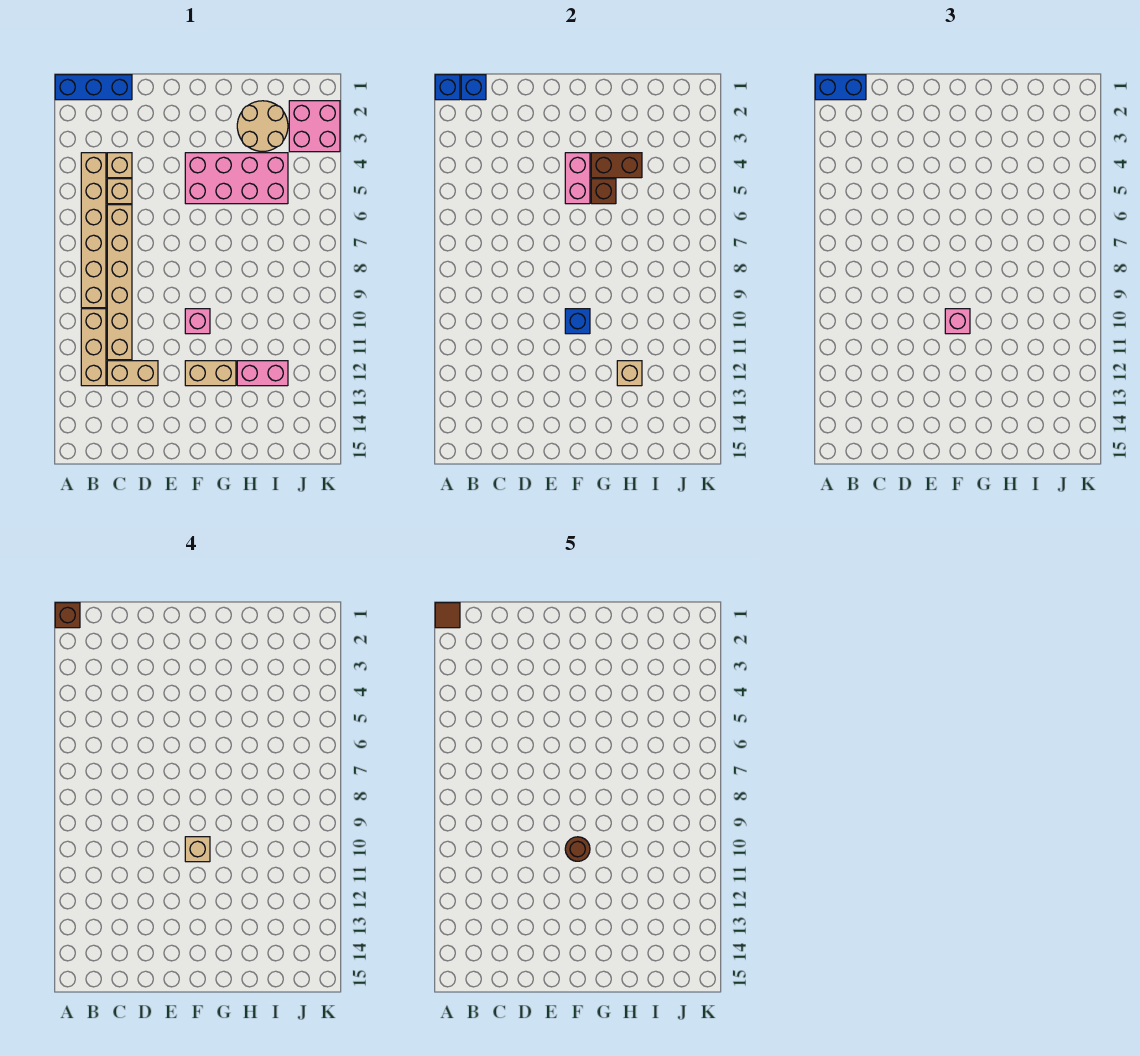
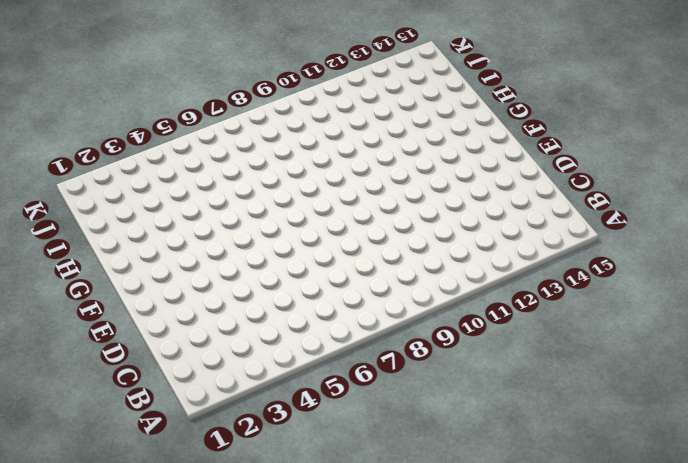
none -> blue brick A1:C1 level 1
none -> tan brick B4:B9 level 1
none -> tan brick B10:B12 level 1

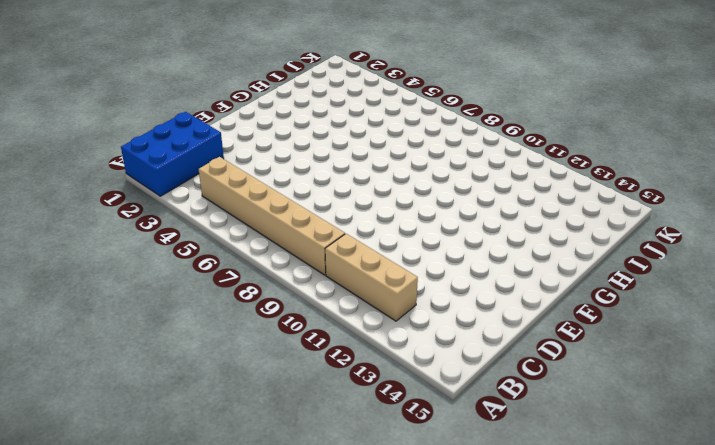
blue brick A1:C2 level 1 -> blue brick A1:C1 level 1
none -> tan brick C4 level 1
none -> tan brick C5 level 1
none -> tan brick C6:C11 level 1

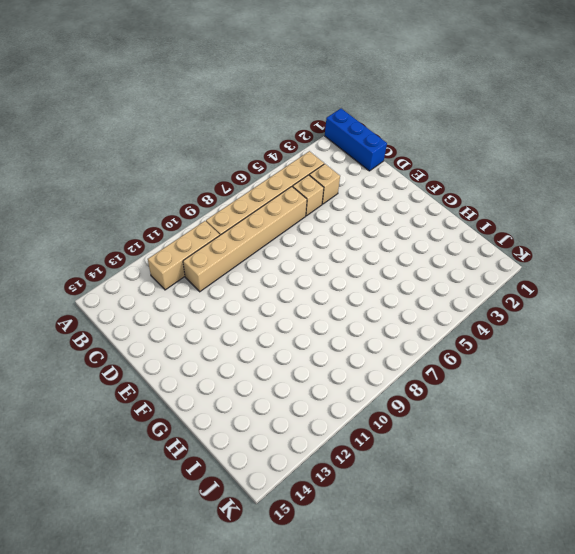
none -> tan brick C12:D12 level 1
none -> pink brick F4:I5 level 1
none -> pink brick F10 level 1

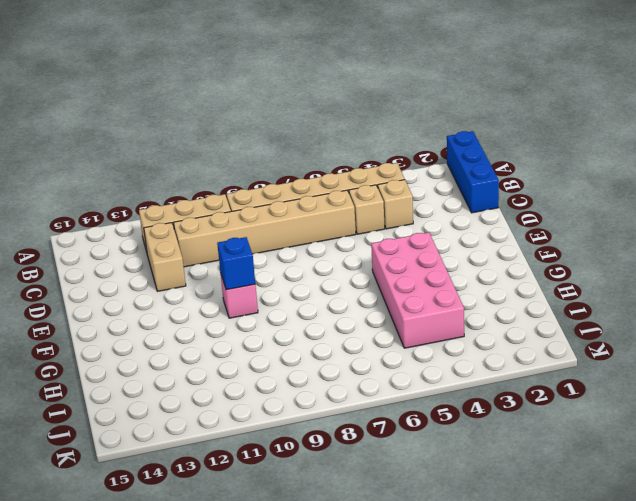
none -> tan brick F12:G12 level 1
none -> tan round brick H2:I3 level 1
none -> pink brick H12:I12 level 1

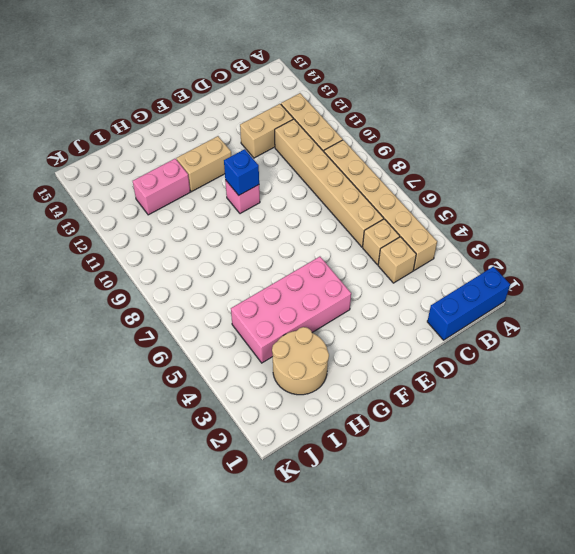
none -> pink brick J2:K3 level 1
none -> blue brick A1 level 2
none -> blue brick B1 level 2

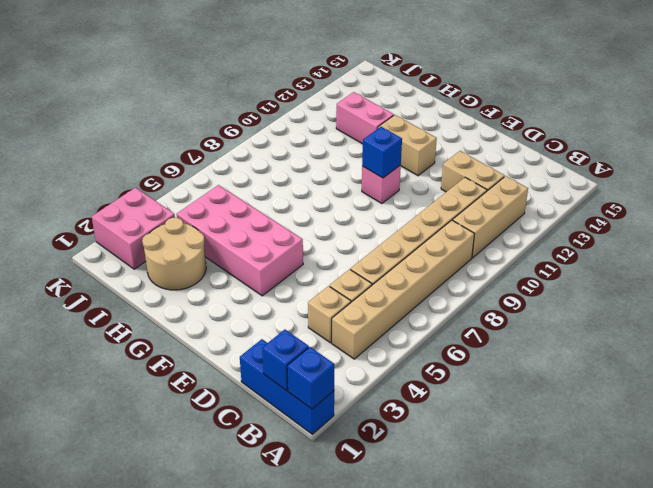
none -> pink brick F4:F5 level 2
none -> brown brick G4:H4 level 2
none -> brown brick G5 level 2

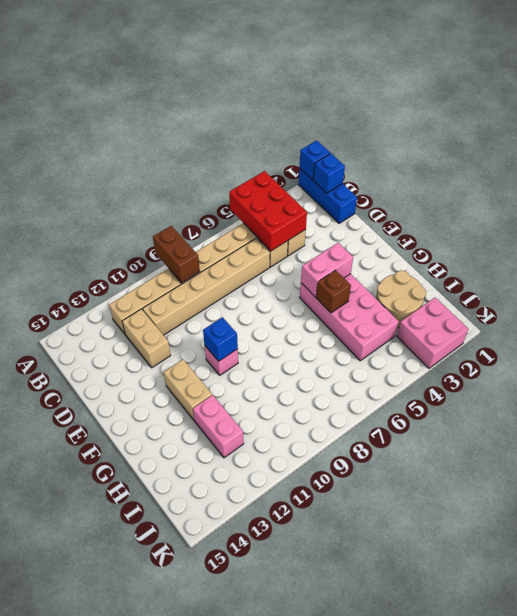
red brick A4:C5 level 2 -> none
brown brick A9:B9 level 2 -> brown brick G4:H4 level 2
none -> tan brick H12 level 2
none -> blue brick A1:B1 level 3
none -> pink brick F10 level 3

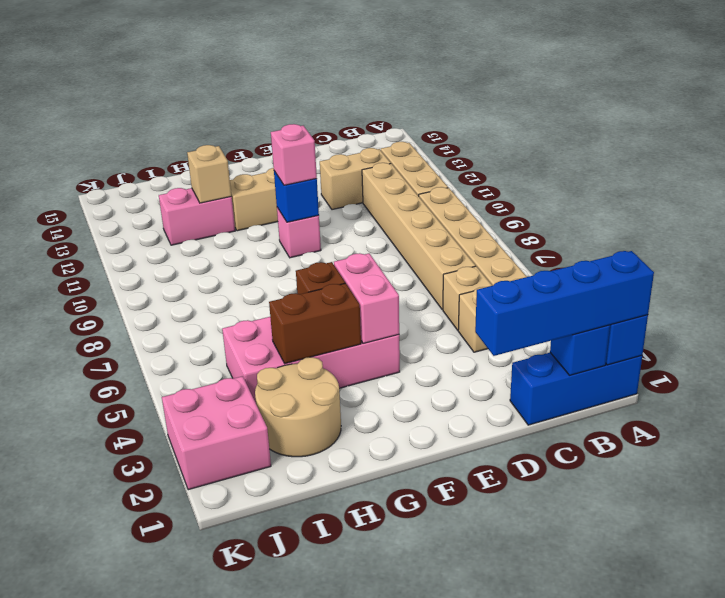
blue brick A1:D1 level 3 -> blue brick A1:B1 level 3
none -> brown brick A1 level 4
none -> tan brick F10 level 4
none -> brown tile A1 level 5

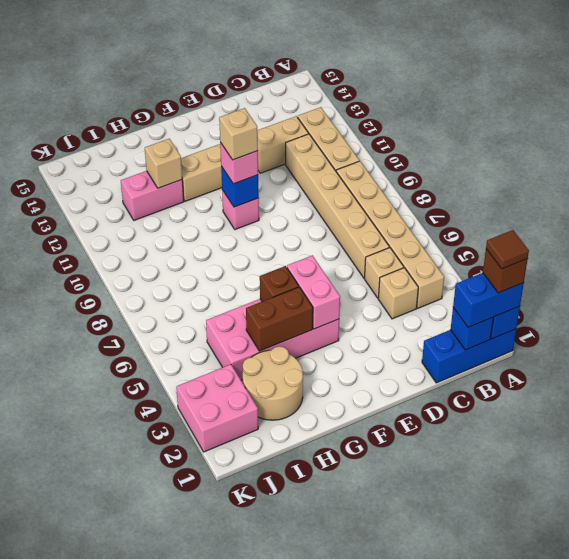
none -> brown round brick F10 level 5

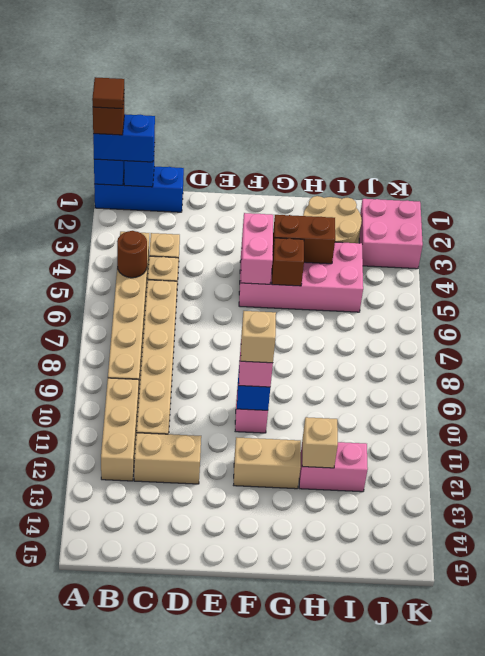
brown round brick B5 level 2 -> brown round brick F10 level 5

